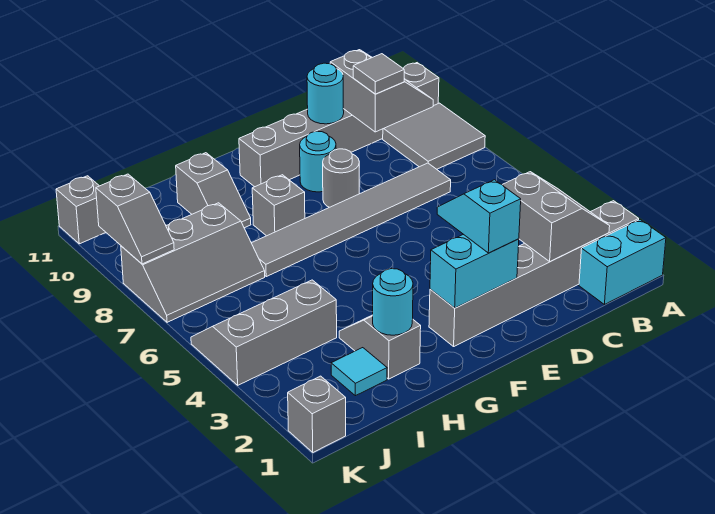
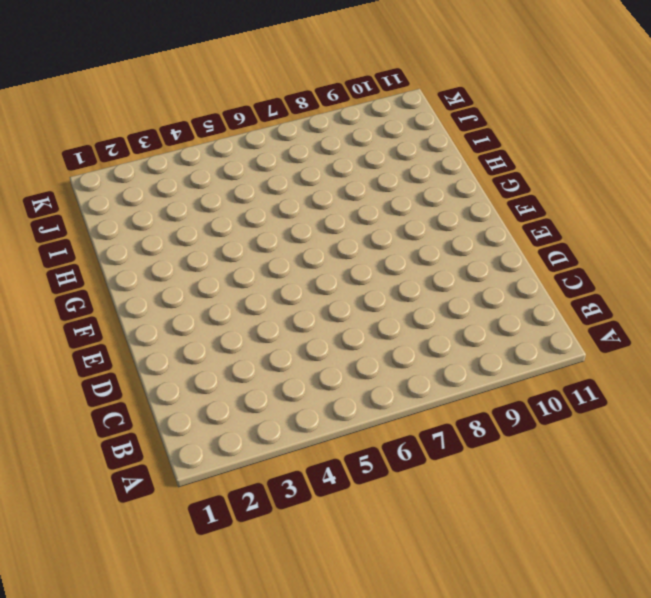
none -> cyan brick A1:B1 level 1
none -> grey brick A2:F2 level 1
none -> grey tile A8:B9 level 1

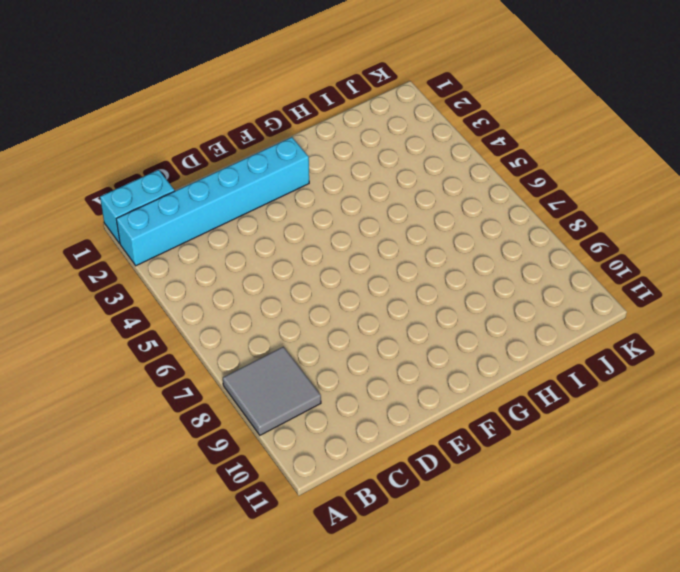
cyan brick A2:F2 level 1 -> grey brick A2:F2 level 1
none -> grey brick A10:F10 level 1
none -> grey tile C7:H7 level 1
none -> grey round brick E8 level 1

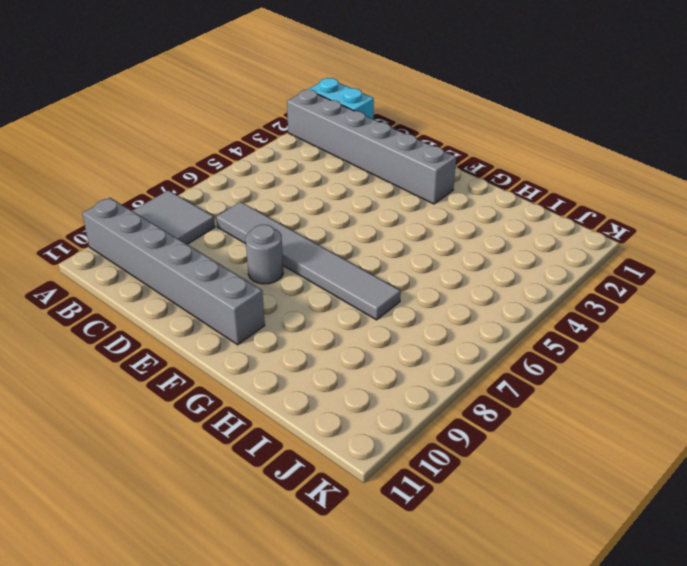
none -> cyan round brick E9 level 1
none -> grey brick G8 level 1
none -> grey slope H2:H3 level 1 top 2

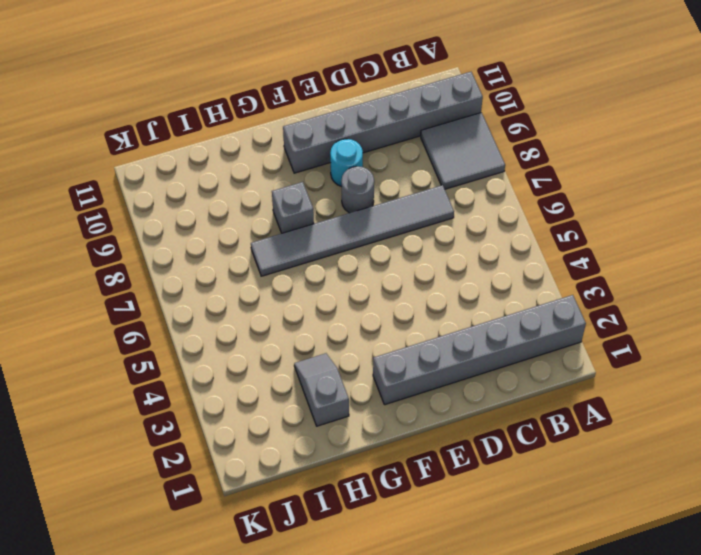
none -> cyan brick A1:B1 level 1
none -> grey slope H9:H10 level 1 top 10
none -> cyan tile I2 level 1

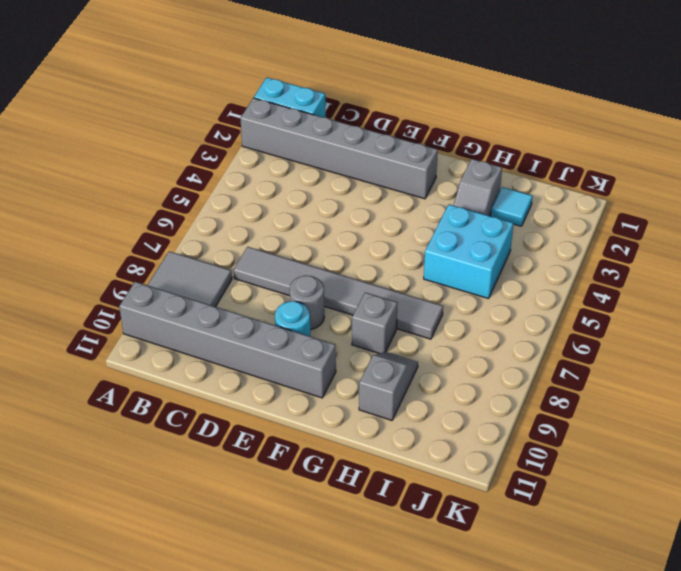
cyan brick H4:I5 level 1 -> grey slope I4:K5 level 1 top 4
none -> grey slope I7:K8 level 1 top 8
none -> grey brick K1 level 1
none -> grey brick K11 level 1

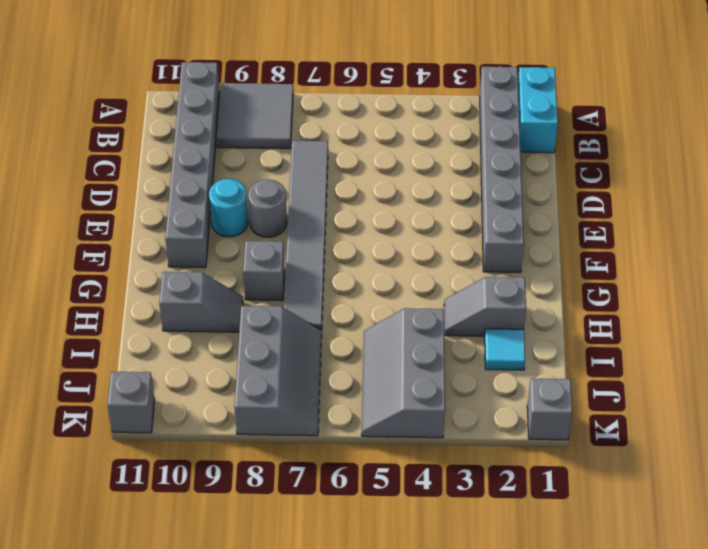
none -> grey slope B2:C3 level 2 top C
none -> grey slope B9:C10 level 2 top C
none -> cyan round brick D10 level 2

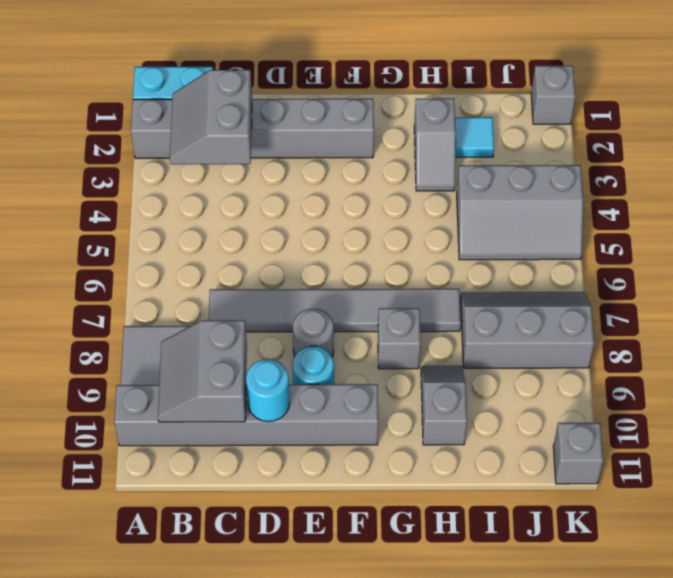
none -> cyan brick E2:F2 level 2
none -> cyan round brick H2 level 2
none -> grey slope K8:K9 level 2 top 9

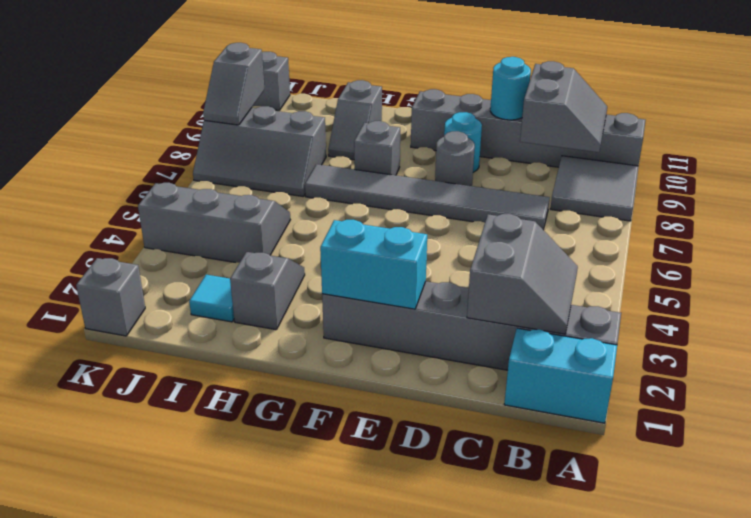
none -> cyan round brick H2 level 2
none -> grey tile C9 level 3
none -> cyan slope E2:E3 level 3 top 2

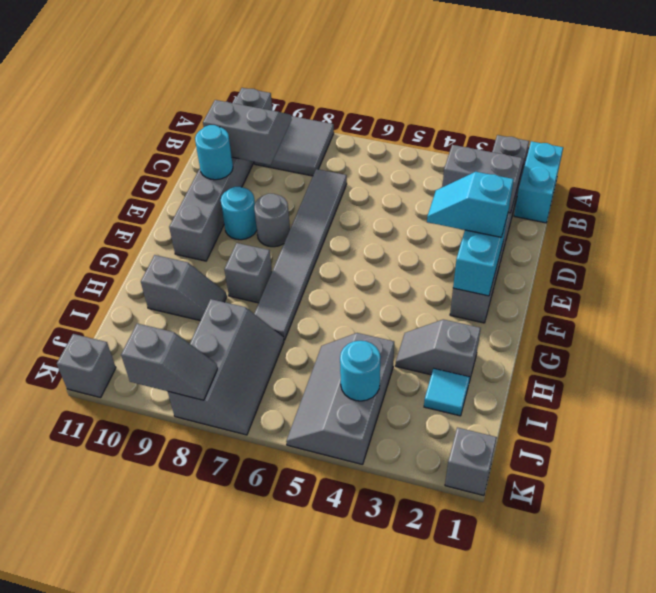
cyan round brick J4 level 2 -> cyan round brick H2 level 2
none -> grey tile C9 level 3

